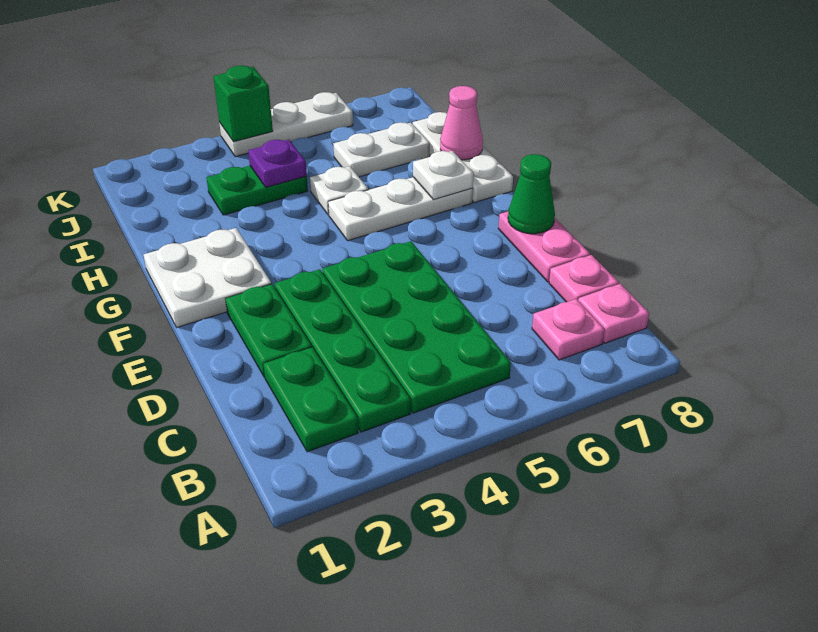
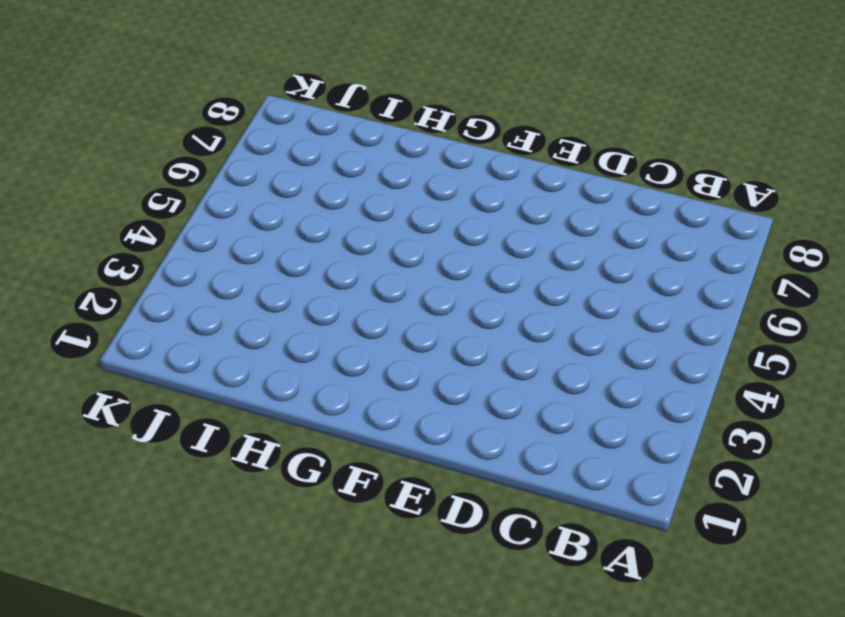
none -> green plate B2:C2 level 1
none -> green plate B3:E3 level 1
none -> green plate B4:E5 level 1

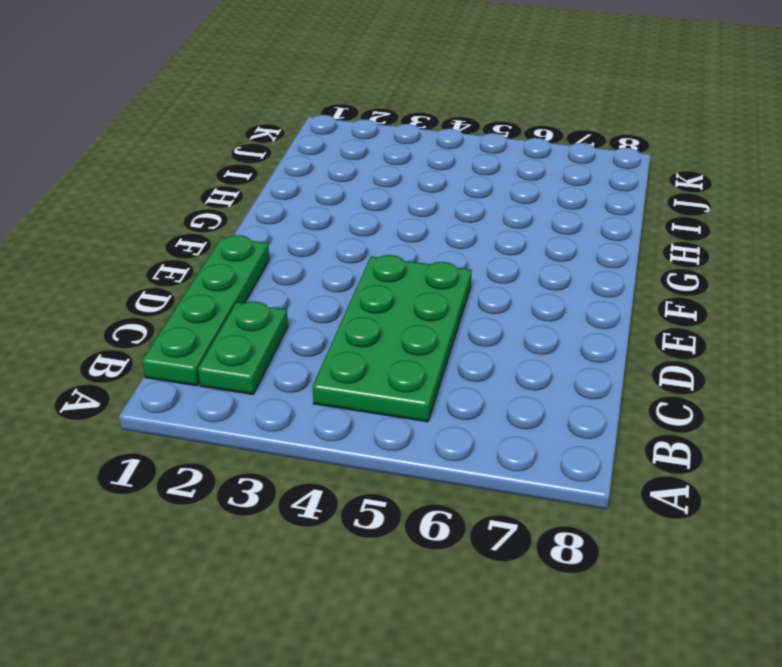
green plate B1:E1 level 1 -> green plate B3:E3 level 1
none -> pink plate B7 level 1
none -> pink plate B8 level 1
none -> pink plate C8 level 1

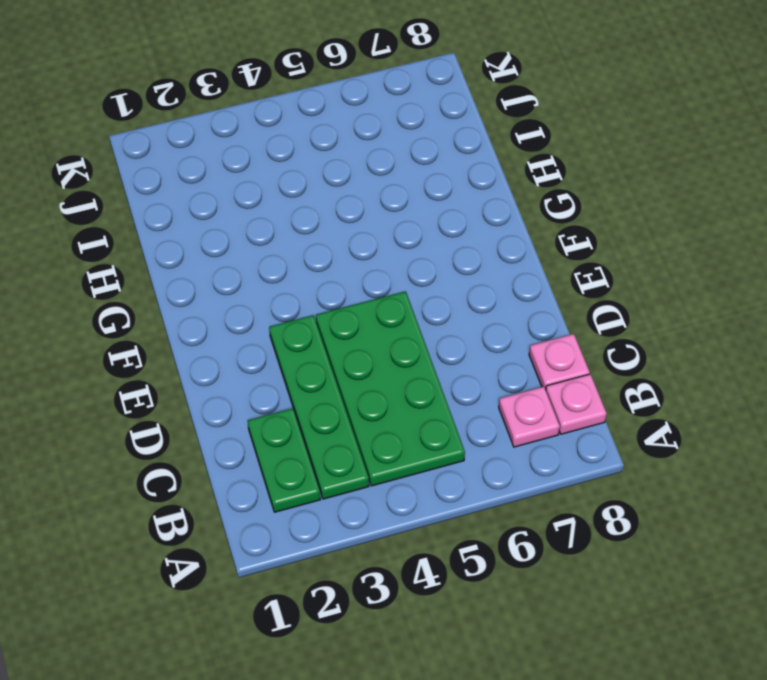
none -> green plate D2:E2 level 1
none -> pink plate D8:E8 level 1
none -> white plate F1:G2 level 1

